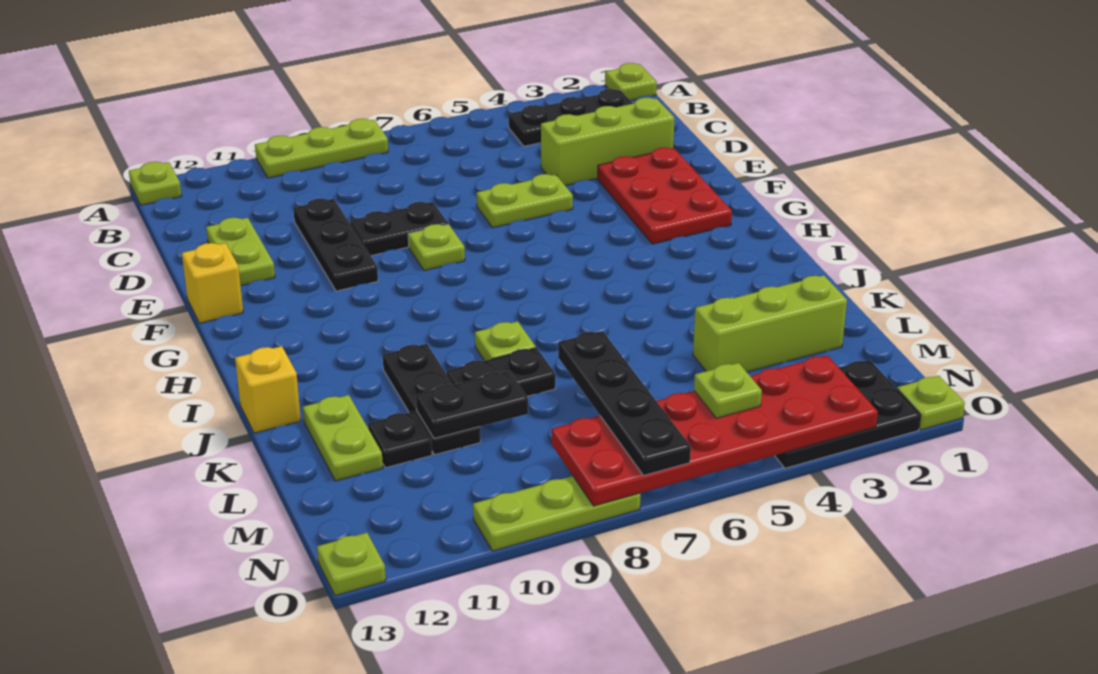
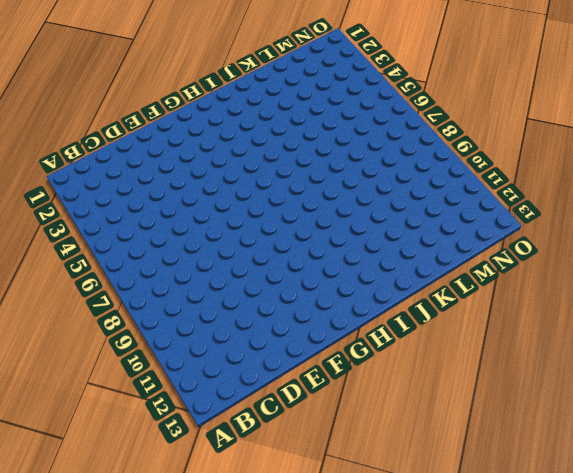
none -> lime plate A1 level 1
none -> lime plate A8:A10 level 1
none -> lime plate A13 level 1

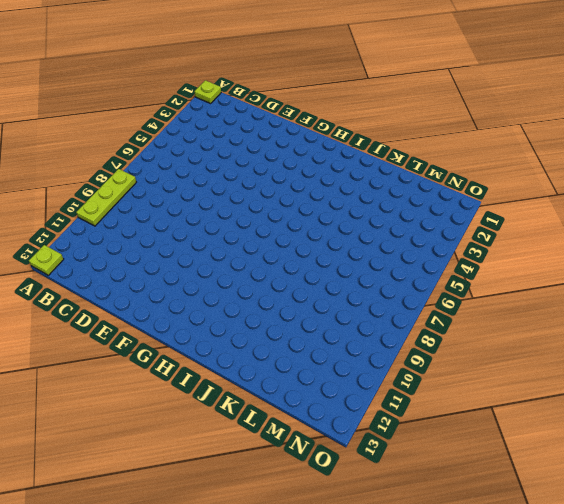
none -> black plate B2:B4 level 1
none -> lime brick D2:D4 level 1
none -> black plate D10:F10 level 1

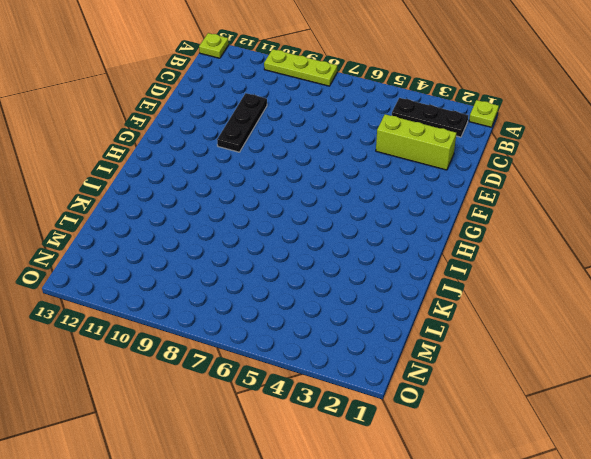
none -> lime plate D12:E12 level 1
none -> red plate E2:G3 level 1
none -> lime plate E5:E6 level 1

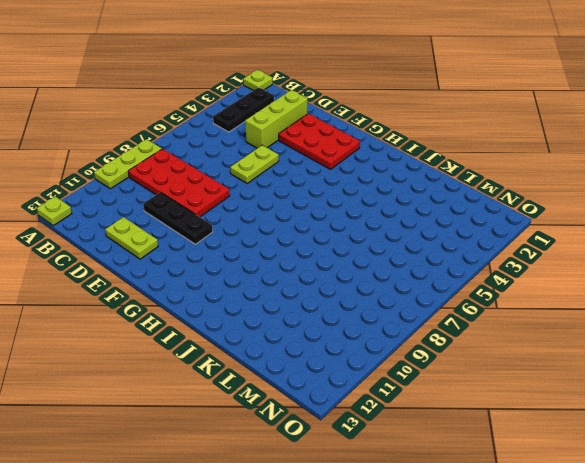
red plate B8:E9 level 1 -> black plate E8:E9 level 1
none -> lime plate F8 level 1
none -> yellow brick F13 level 1
none -> lime plate J8 level 1

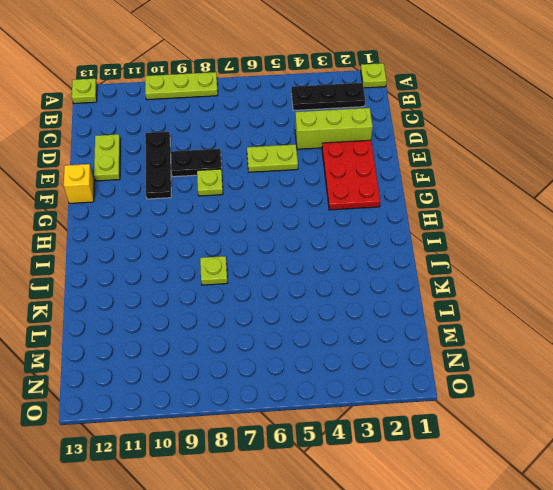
none -> black plate J10:L10 level 1
none -> yellow brick J13 level 1
none -> black plate K8:K9 level 1

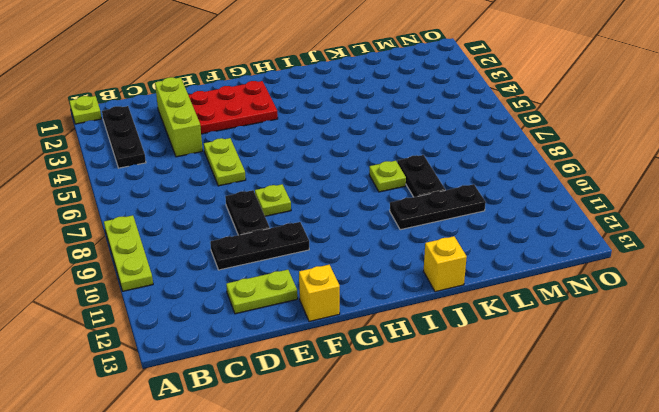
none -> lime plate A13 level 1
none -> lime plate K12:L12 level 1
none -> lime brick L2:L4 level 1

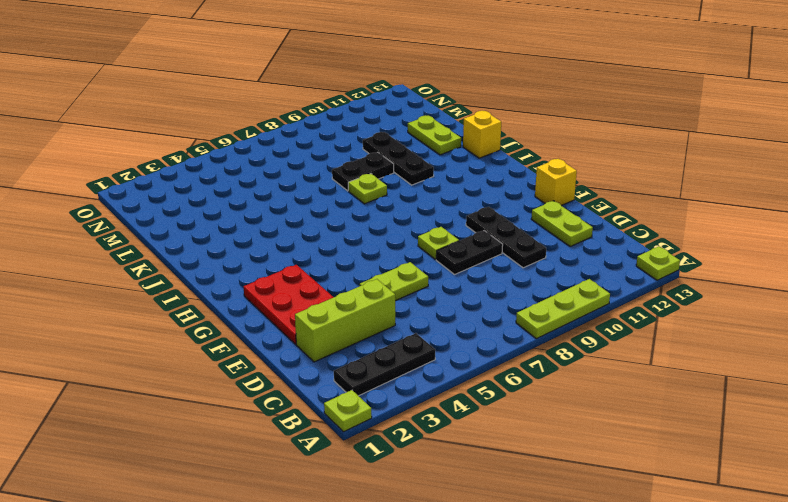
none -> lime brick L2:L4 level 1
none -> black plate L11 level 1
none -> black plate N2:O4 level 1

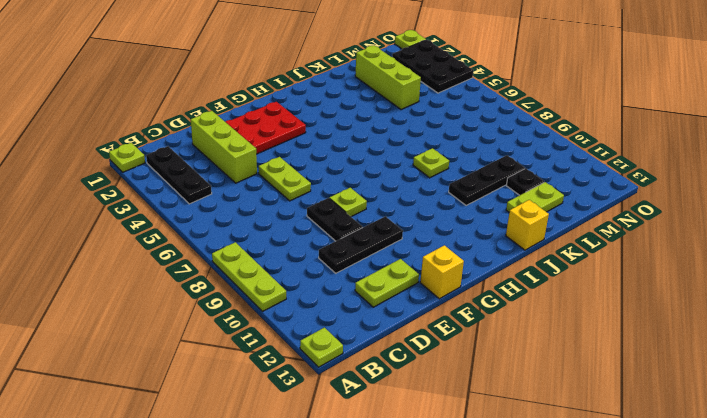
none -> black plate K8:K9 level 1
none -> lime plate O8:O10 level 1
none -> lime plate O13 level 1

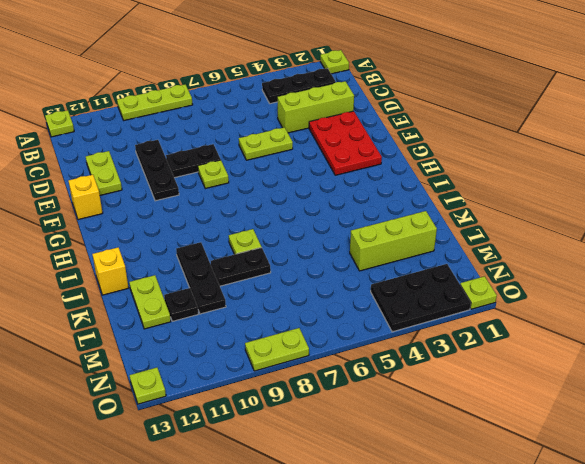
lime plate O8:O9 level 1 -> lime plate O8:O10 level 1
none -> black plate L9:L10 level 2
none -> red plate N3:O8 level 2
none -> black plate L7:O7 level 3

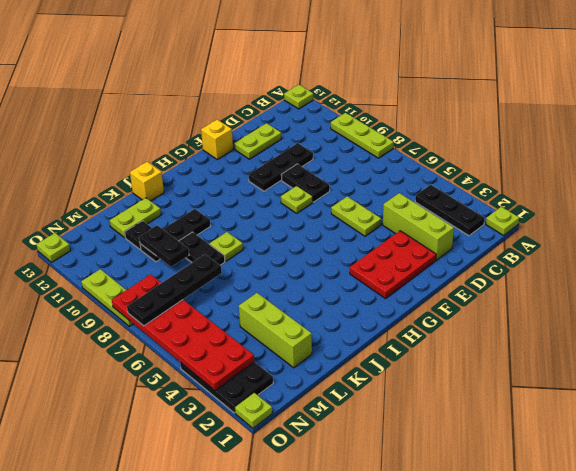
none -> lime plate N5 level 3

